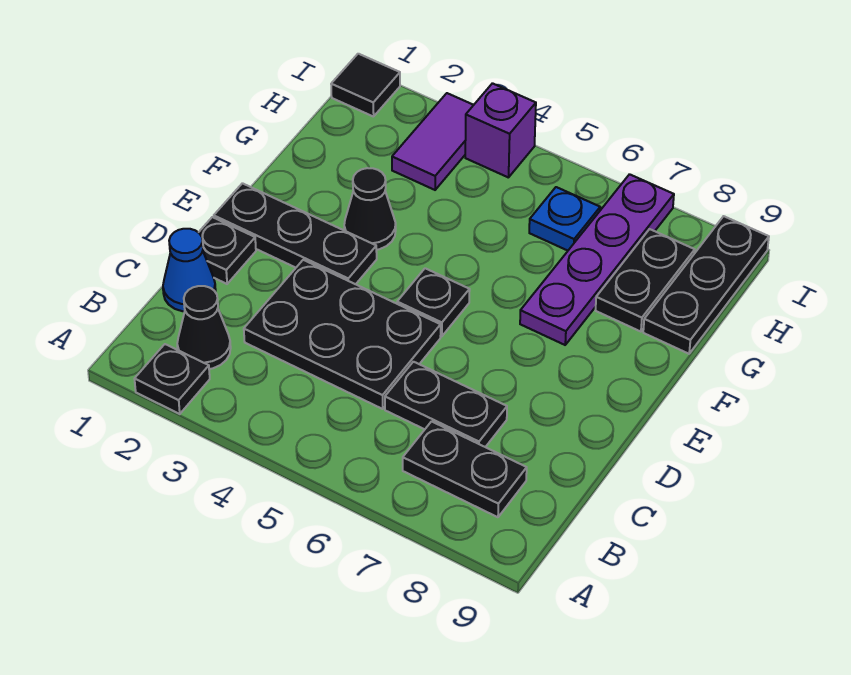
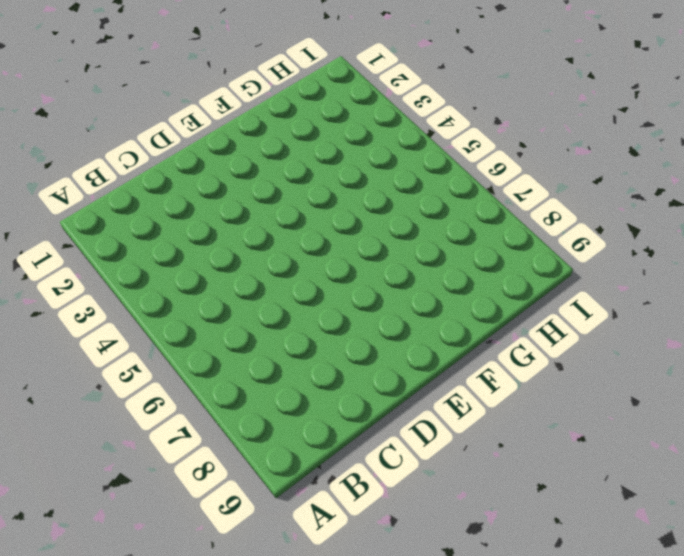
none -> black plate A2 level 1
none -> black cone B2 level 1
none -> black plate B7:B8 level 1

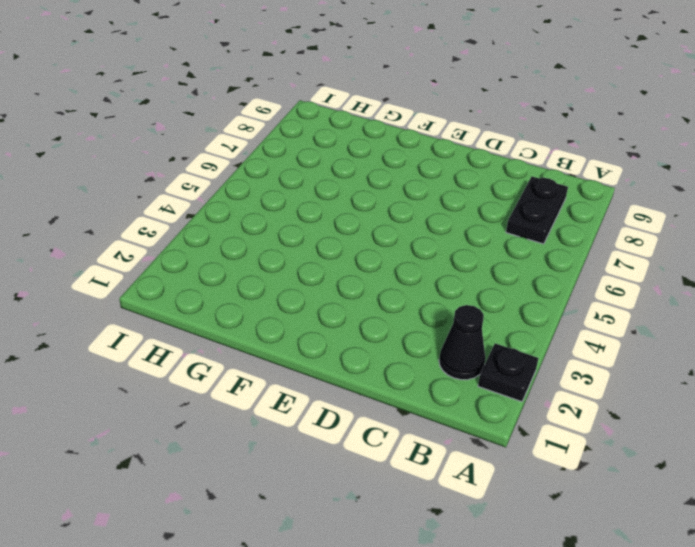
none -> blue cone C1 level 1
none -> black plate C3:D5 level 1
none -> black plate C6:C7 level 1

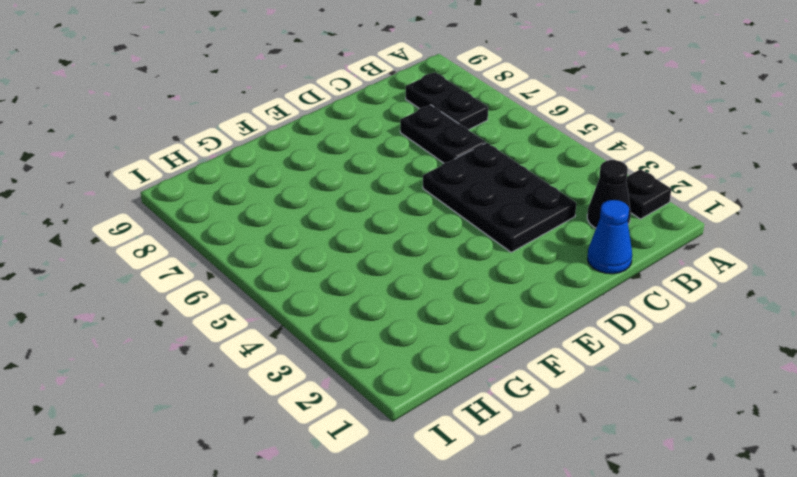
none -> black plate D1 level 1
none -> black plate E1:E3 level 1
none -> black plate E5 level 1

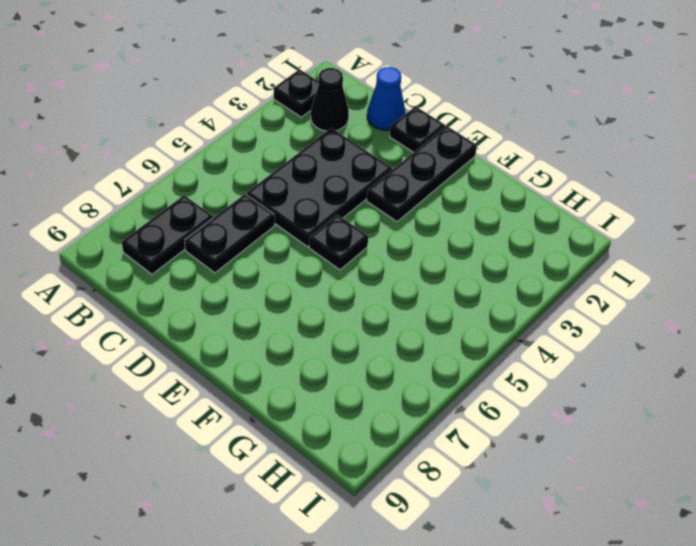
none -> black cone F3 level 1
none -> purple plate F7:I7 level 1
none -> black plate G8:H8 level 1

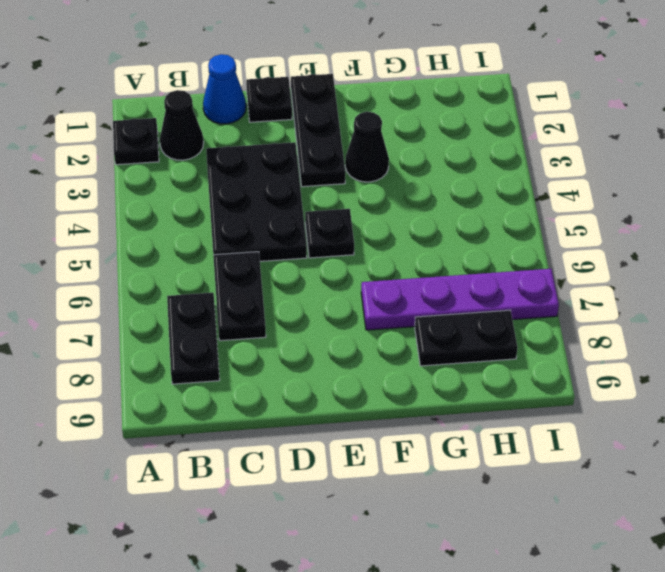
none -> black plate G9:I9 level 1
none -> purple tile H3:I3 level 1
none -> blue plate H6 level 1

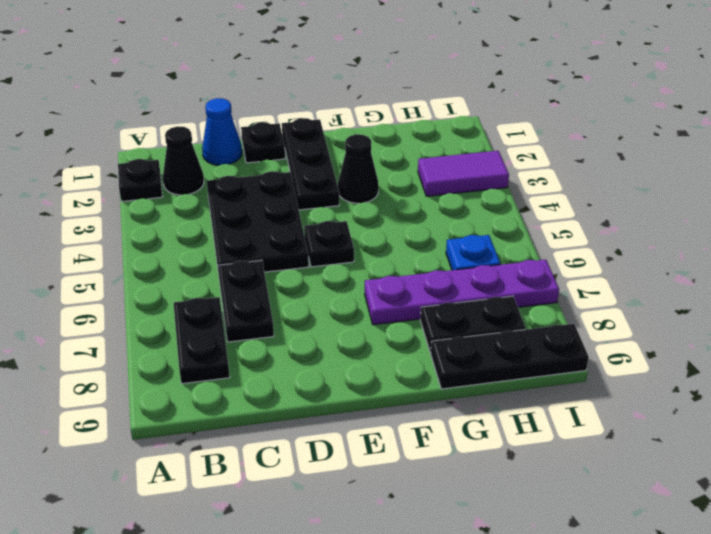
none -> black tile I1 level 1
none -> purple brick I4 level 1

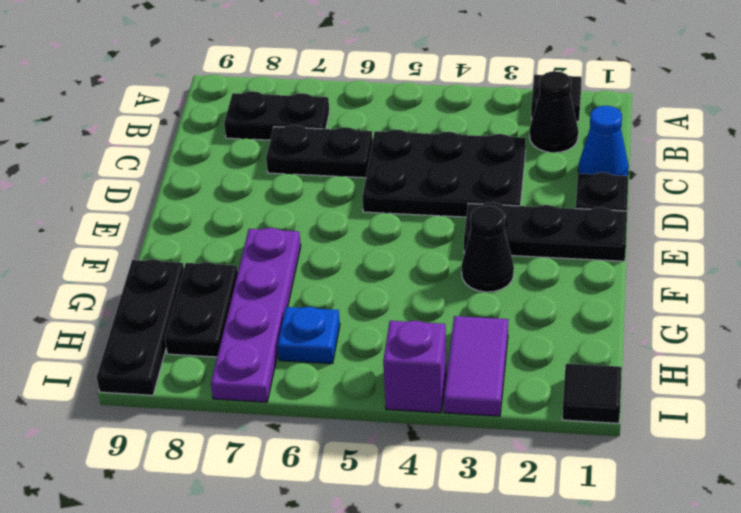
none -> black plate E5 level 1

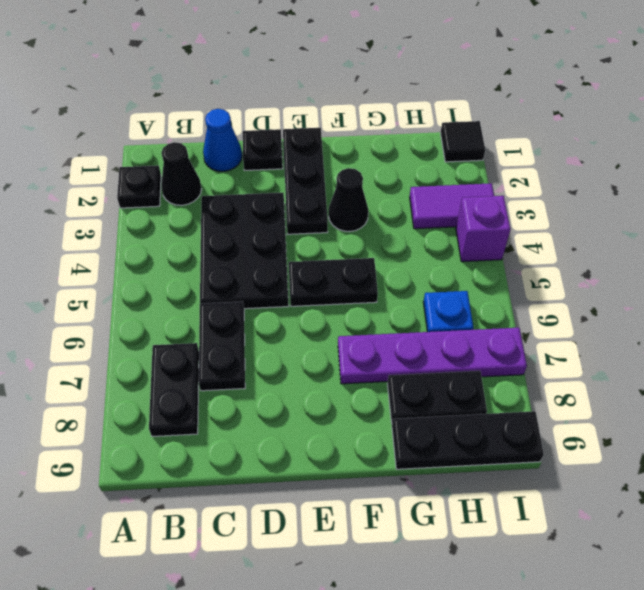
black plate E5:F5 level 1 -> black plate E5 level 1

